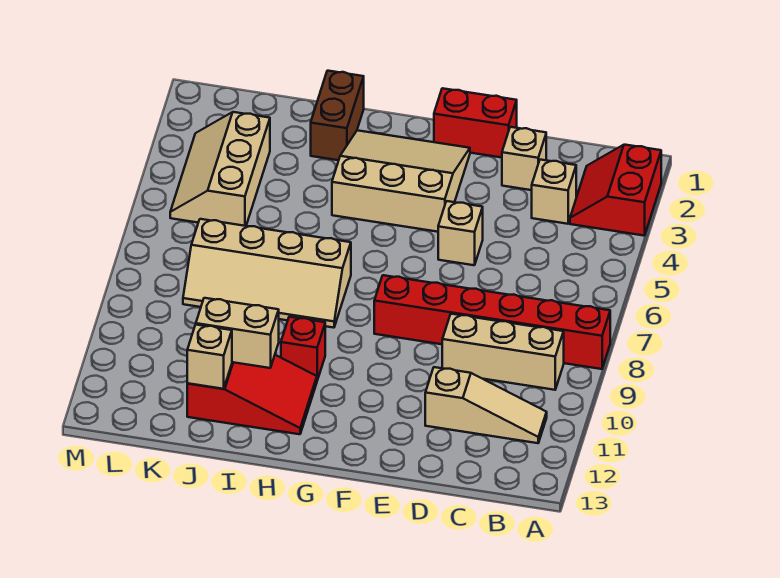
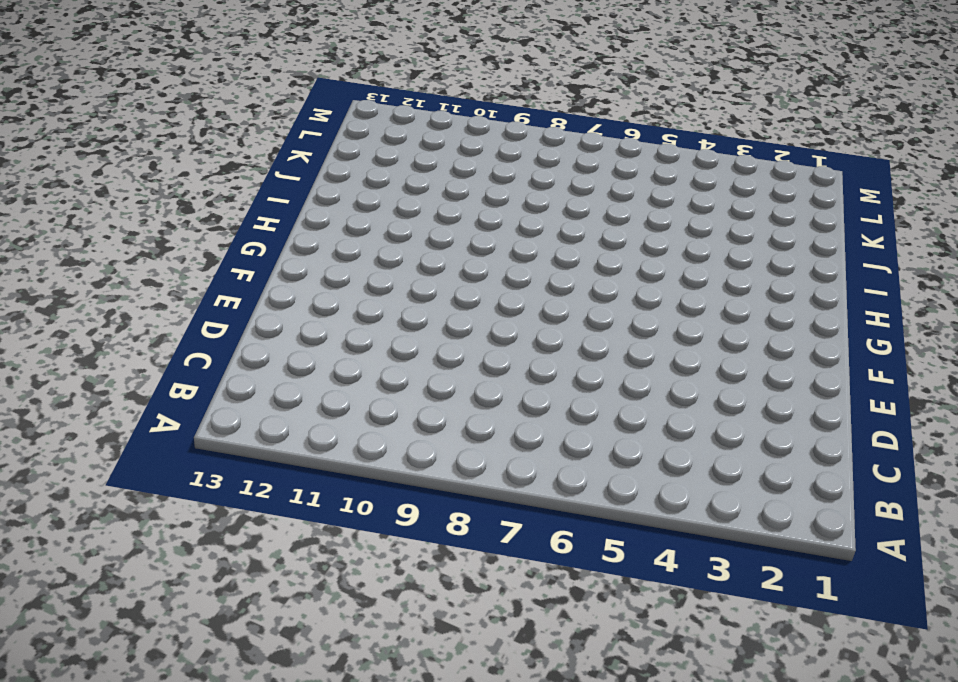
none -> red slope A2:B3 level 1 top A
none -> red brick A8:F8 level 1
none -> tan brick B9:D9 level 1

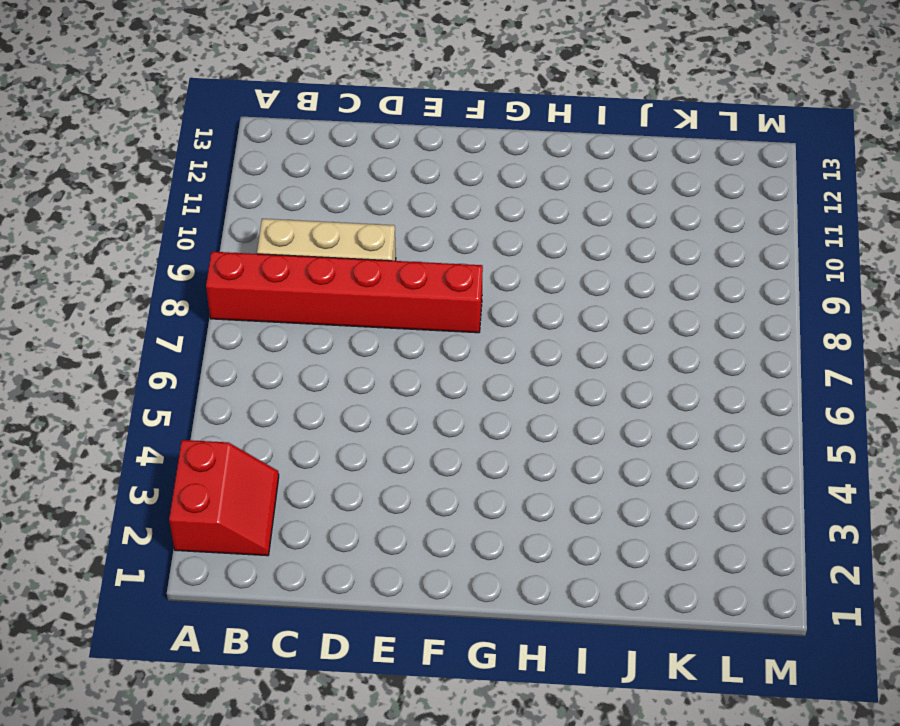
none -> tan slope B11:D11 level 1 top D
none -> tan brick C3 level 1
none -> tan brick D2 level 1

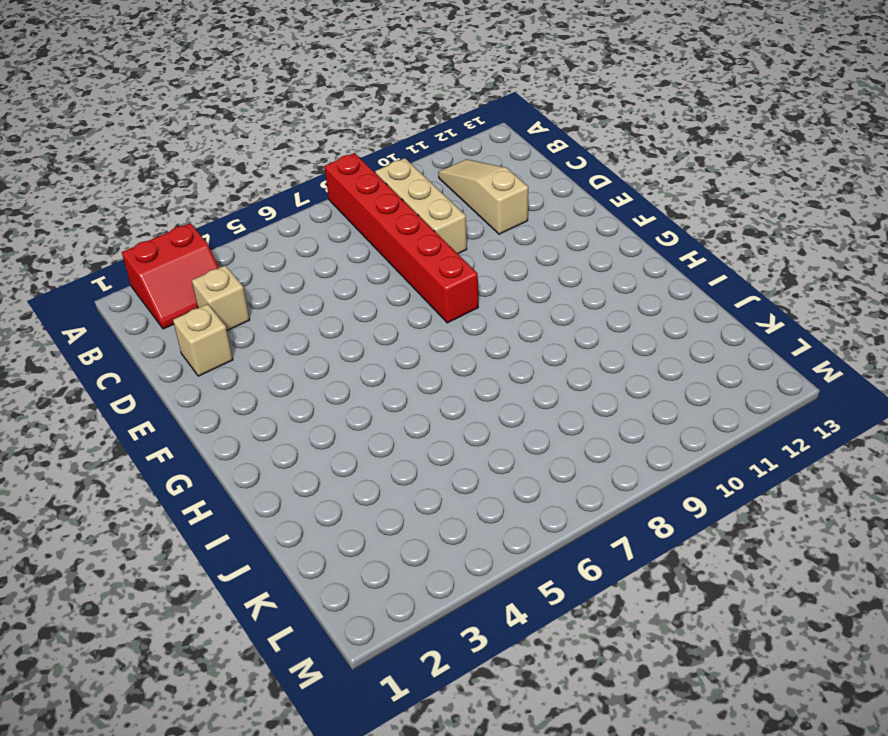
none -> red brick E1:F1 level 1
none -> tan brick E5 level 1
none -> tan slope F2:H4 level 1 top 4

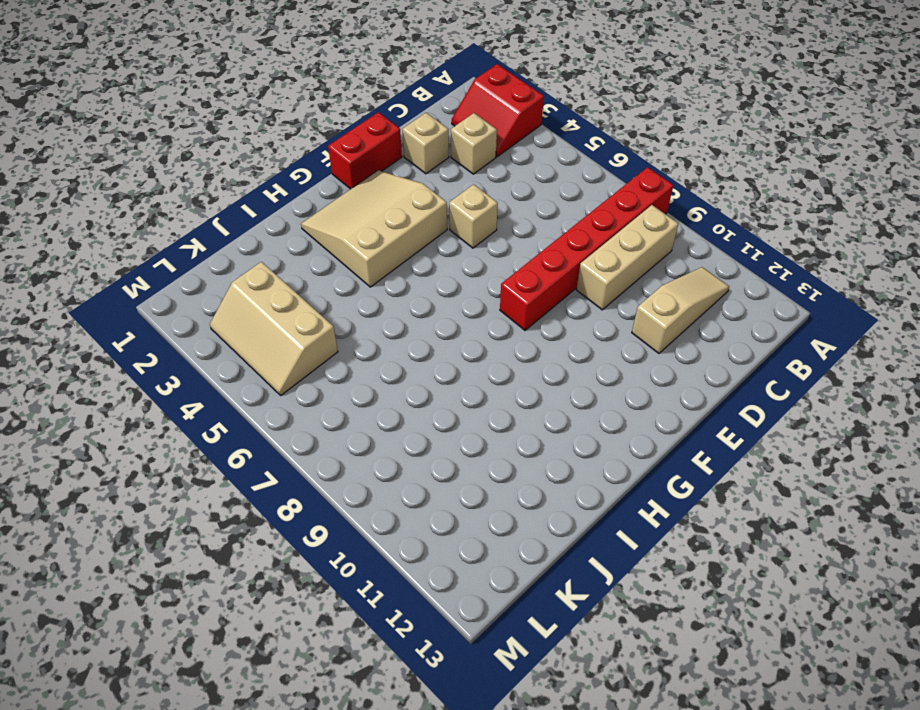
none -> tan slope H7:K8 level 1 top 7
none -> red brick H10 level 1
none -> red slope H11:J12 level 1 top J

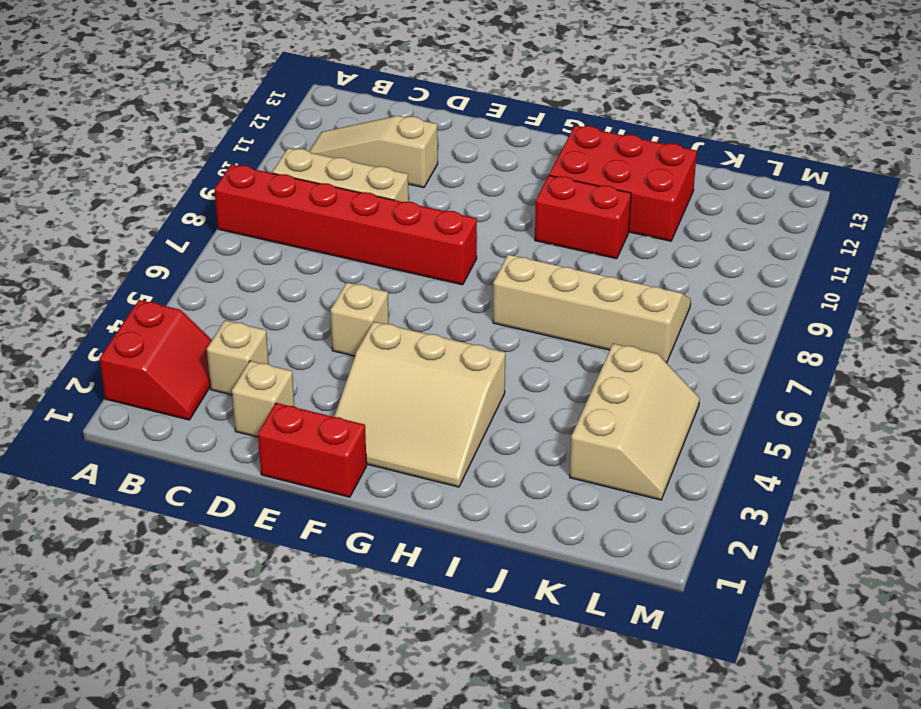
red brick H10:I10 level 1 -> red brick H10 level 1
red brick H11:J12 level 1 -> red slope H11:J12 level 1 top J
none -> brown brick I1:I2 level 1
none -> tan brick I11:J11 level 2
none -> tan brick J12 level 2

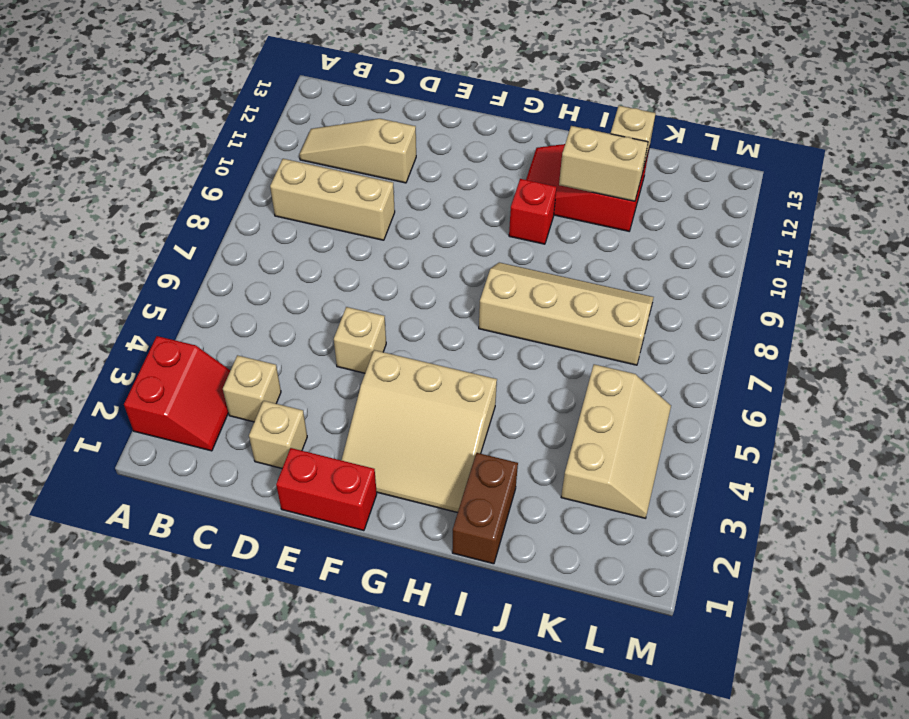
none -> red brick A8:F8 level 1

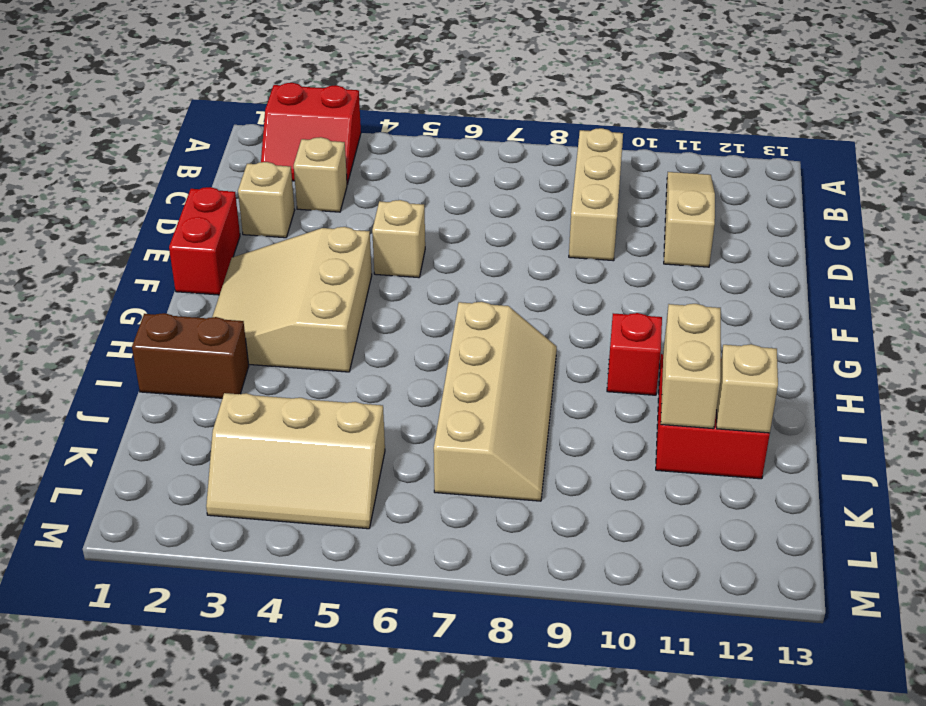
none -> red brick A8:F8 level 1

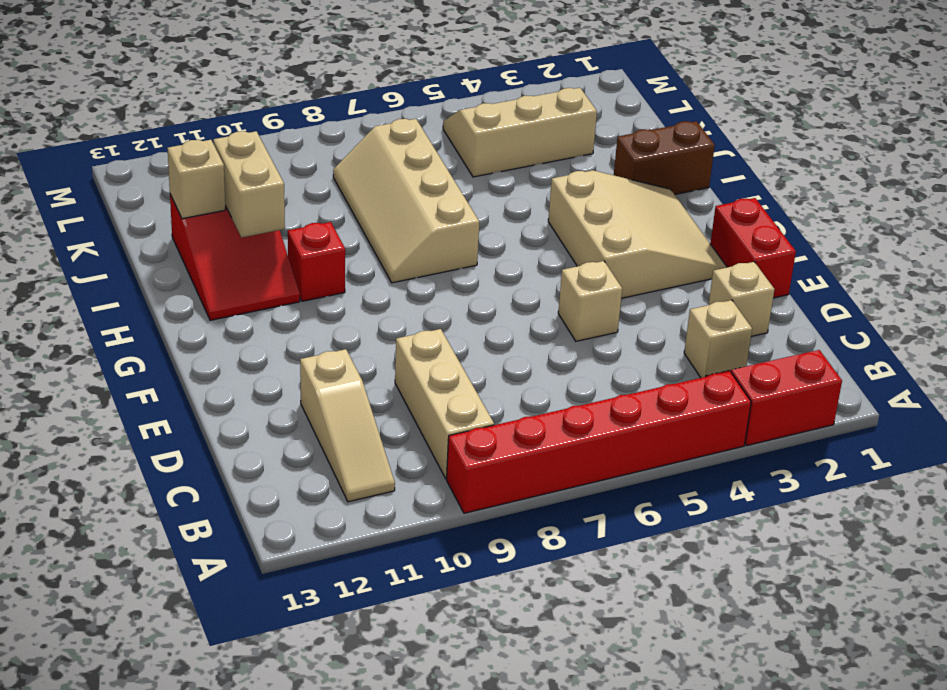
red brick A4:A9 level 1 -> red brick A8:F8 level 1

